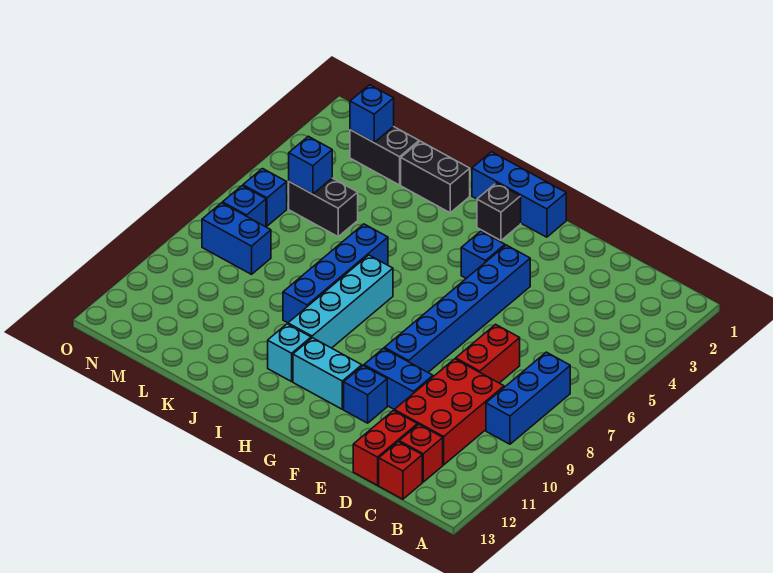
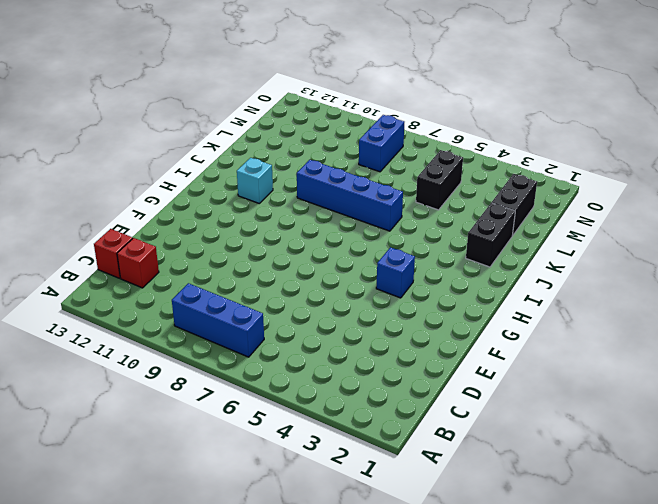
none -> red brick C9:D11 level 1
none -> red brick D7:D8 level 1
none -> red brick D12:D13 level 1

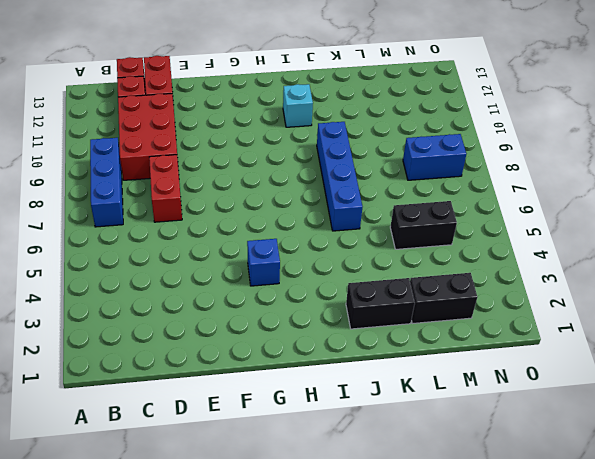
none -> blue brick E10:F10 level 1
none -> blue brick F4:F9 level 1
none -> blue brick F11 level 1

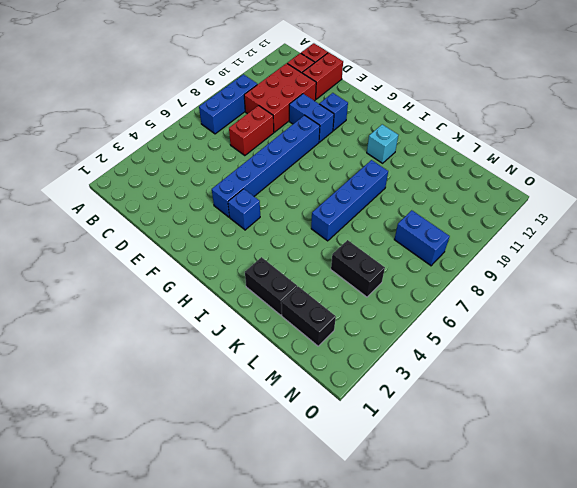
none -> blue brick G1:I1 level 1
none -> cyan brick G11:H11 level 1
none -> black brick H2 level 1

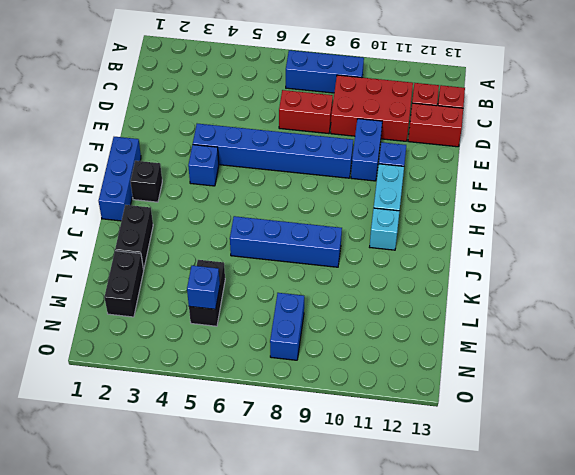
none -> cyan brick I7:I10 level 1
none -> blue brick N6 level 1
none -> blue brick N7 level 1

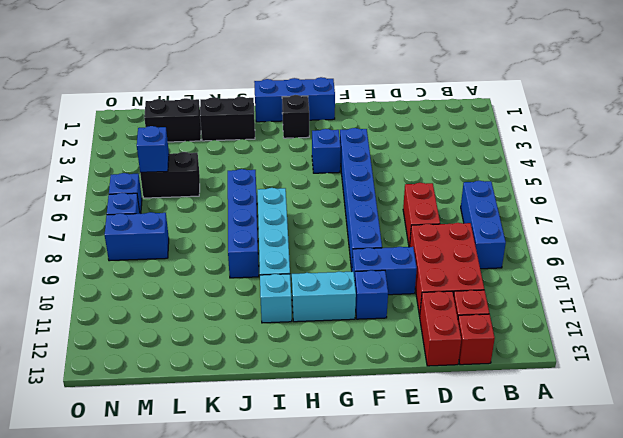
none -> blue brick M2 level 2

